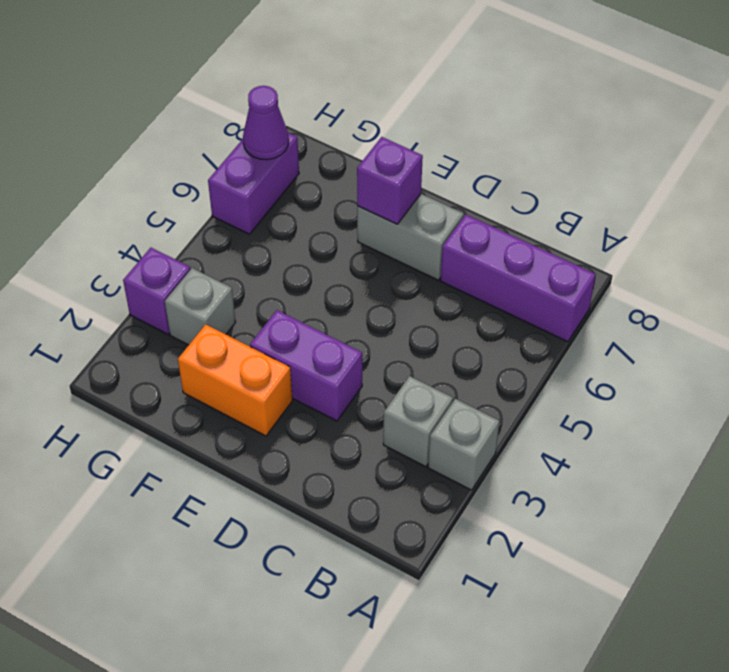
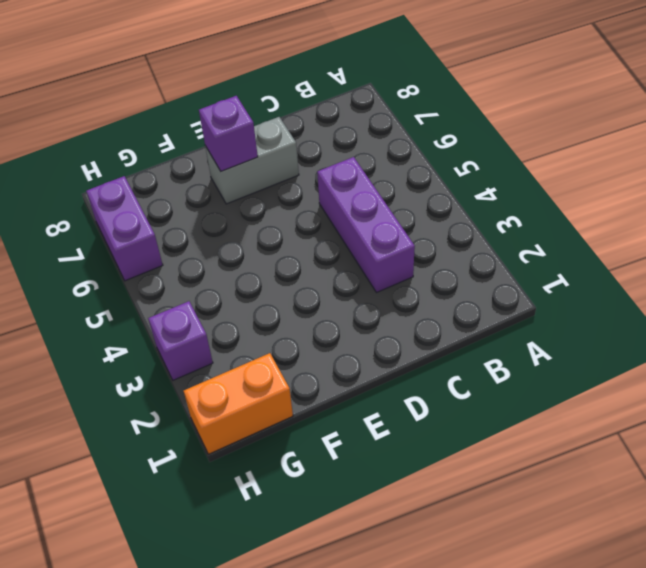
purple brick C3:C5 level 1 -> purple brick A7:C7 level 1
orange brick G1:H1 level 1 -> orange brick E2:F2 level 1
none -> grey brick A3 level 1
none -> grey brick B3 level 1

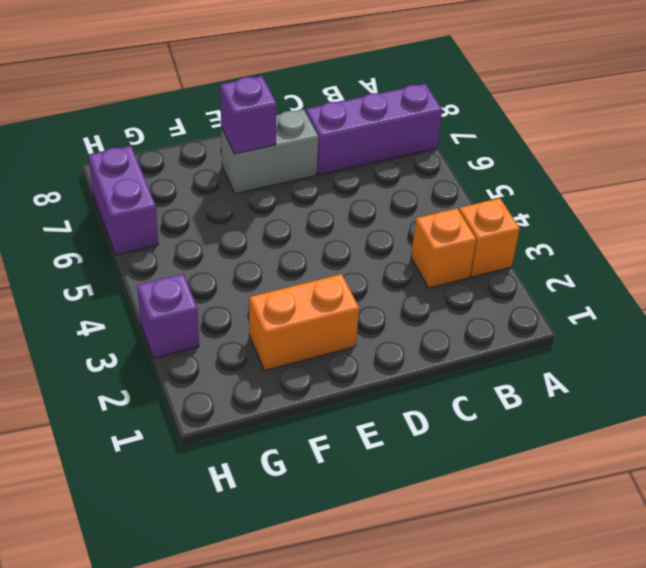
orange brick A3 level 1 -> grey brick A3 level 1
orange brick B3 level 1 -> grey brick B3 level 1
none -> purple brick D3:E3 level 1
none -> grey brick G3 level 1

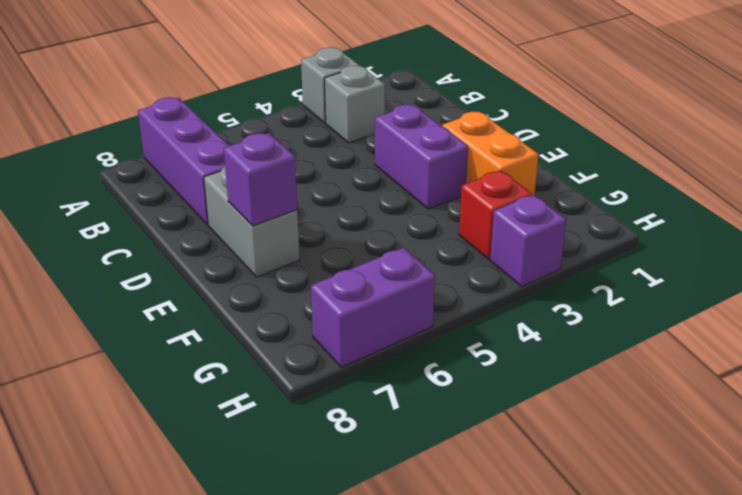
red brick G3 level 1 -> grey brick G3 level 1
none -> purple cone H7 level 2

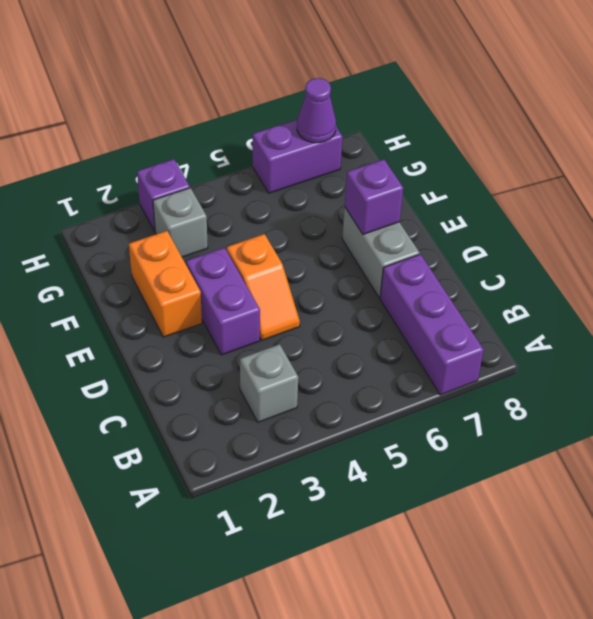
orange slope D4:E4 level 1 top E -> none
none -> grey brick A3 level 1

